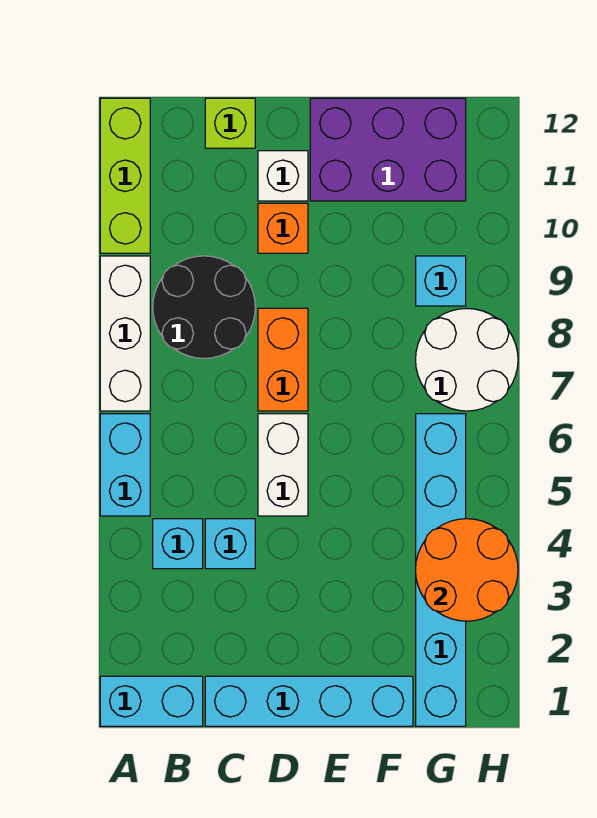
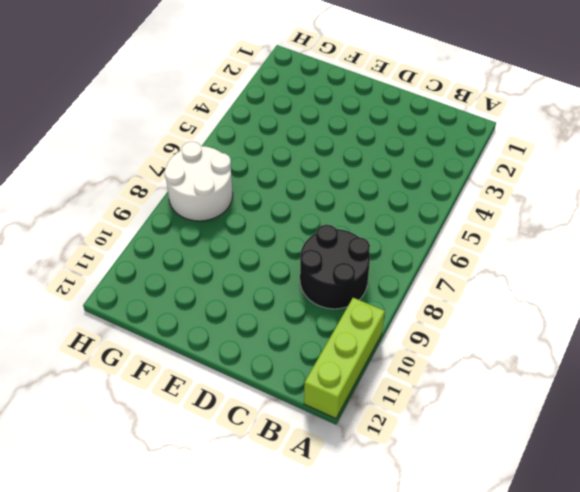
none -> cyan brick A1:B1 level 1
none -> cyan brick A5:A6 level 1
none -> white brick A7:A9 level 1

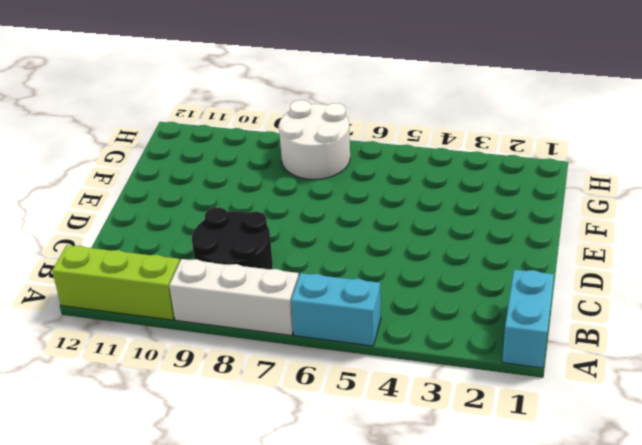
none -> cyan brick B4 level 1
none -> cyan brick C1:F1 level 1
none -> cyan brick C4 level 1

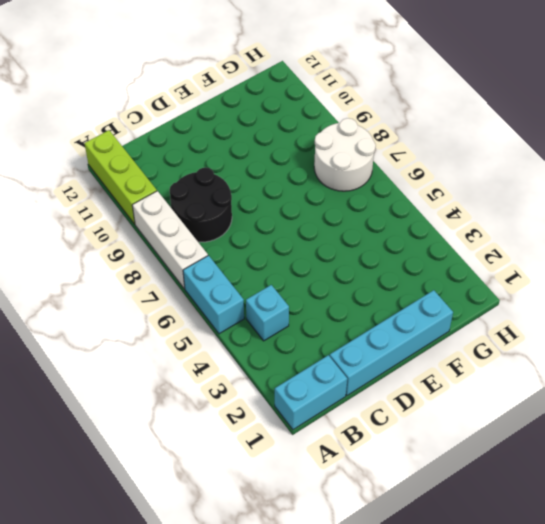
none -> cyan brick C4 level 1
none -> lime brick C12 level 1
none -> white brick D5:D6 level 1

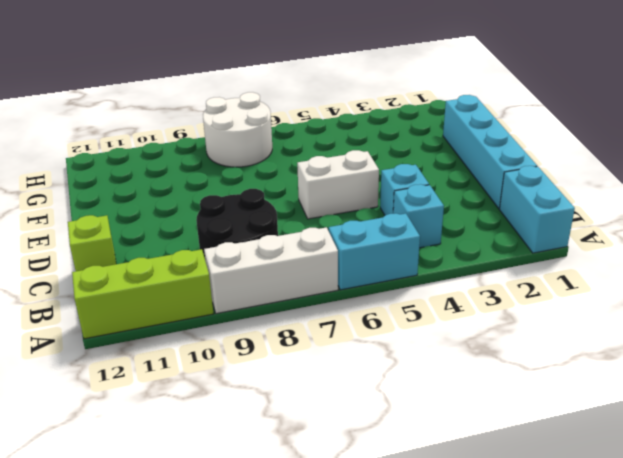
none -> orange brick D7:D8 level 1
none -> orange brick D10 level 1
none -> white brick D11 level 1

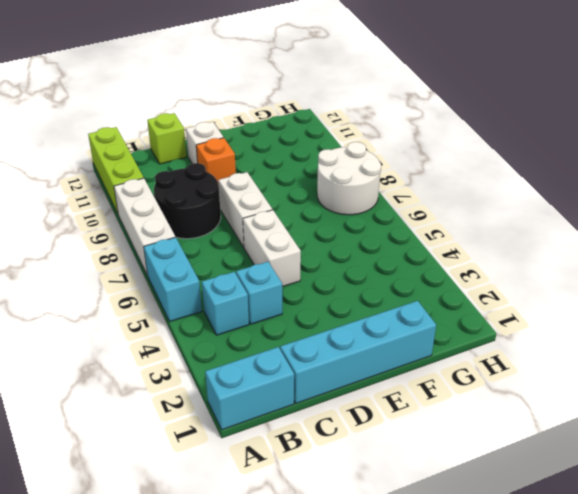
white brick D7:D8 level 1 -> orange brick D7:D8 level 1
none -> purple brick E11:G12 level 1
none -> cyan brick G1:G6 level 1
none -> cyan brick G9 level 1

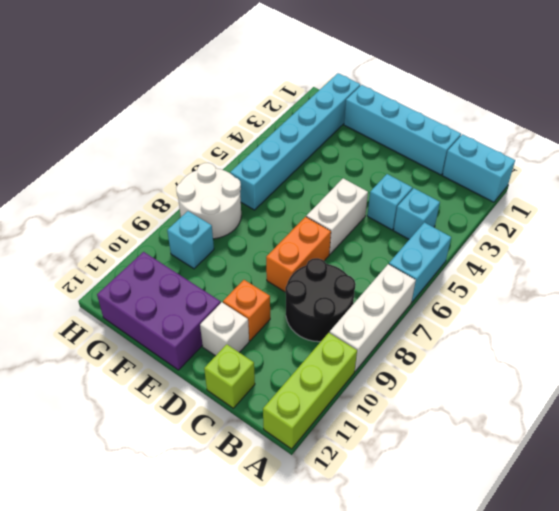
none -> orange round brick G3:H4 level 2

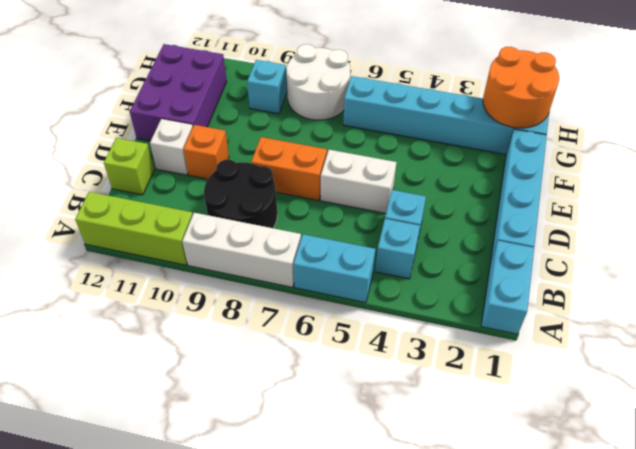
orange round brick G1:H2 level 2 -> orange round brick G3:H4 level 2

